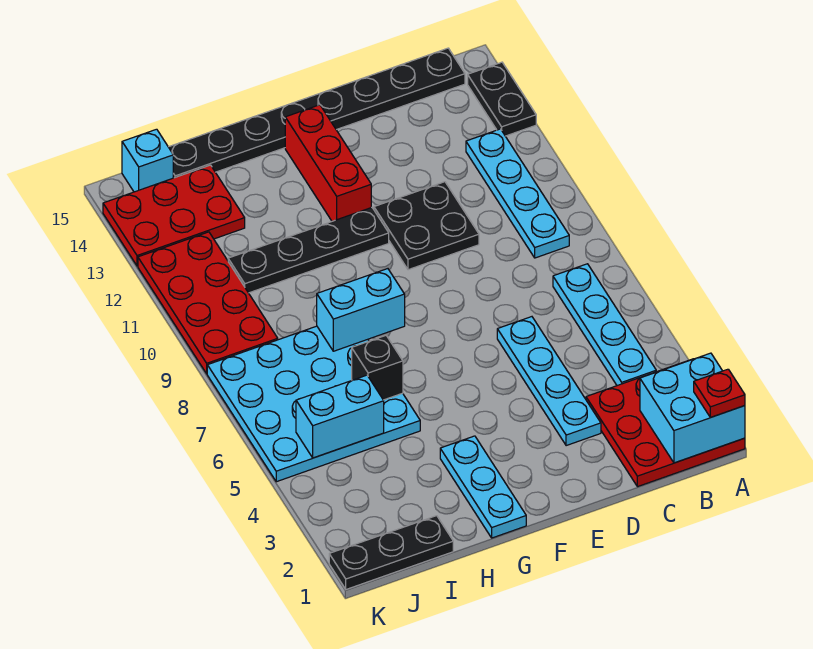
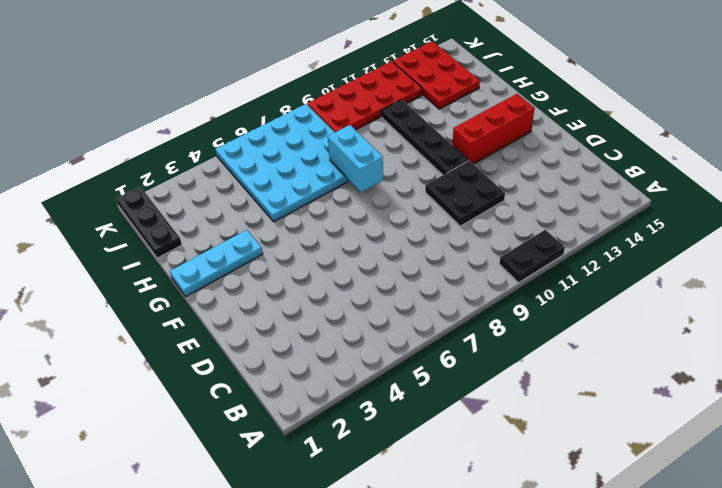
black plate A10:A11 level 1 -> black plate A13:A14 level 1
none -> red plate A1:C3 level 1
none -> cyan plate B4:B7 level 1
none -> cyan plate B9:B12 level 1

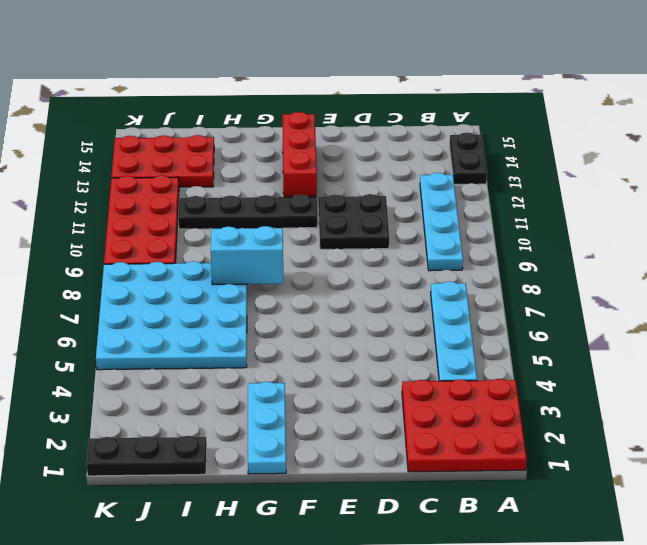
none -> black plate B15:I15 level 1
none -> cyan plate D3:D6 level 1
none -> cyan brick J15 level 1

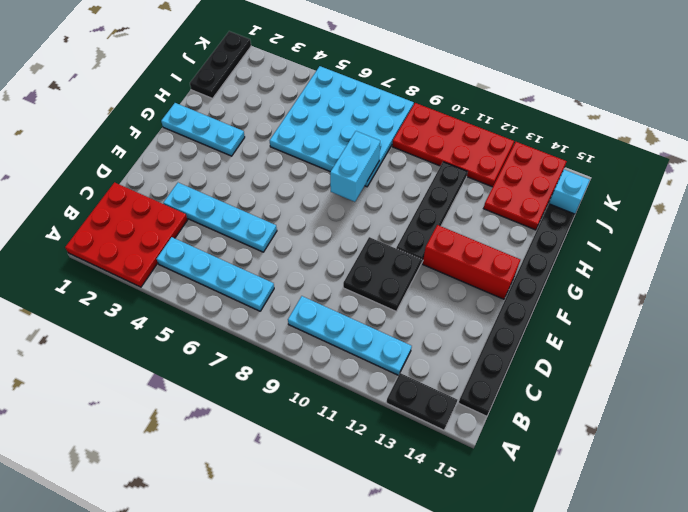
none -> cyan brick A1:B2 level 2
none -> black brick H6 level 2
none -> cyan brick I5:J5 level 2

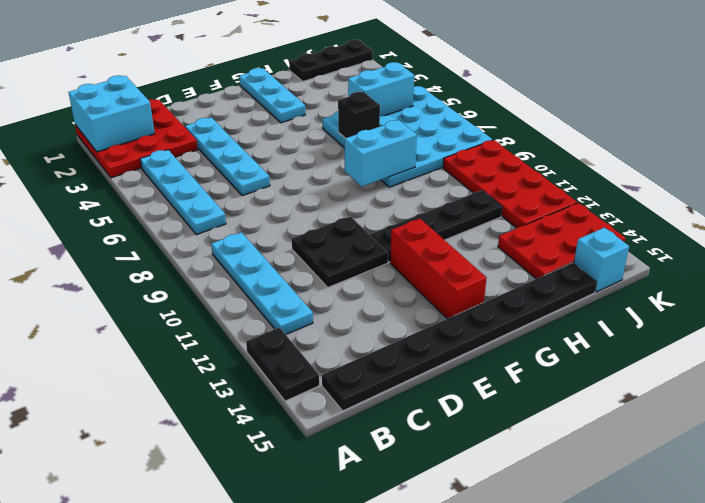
none -> red plate A1 level 3

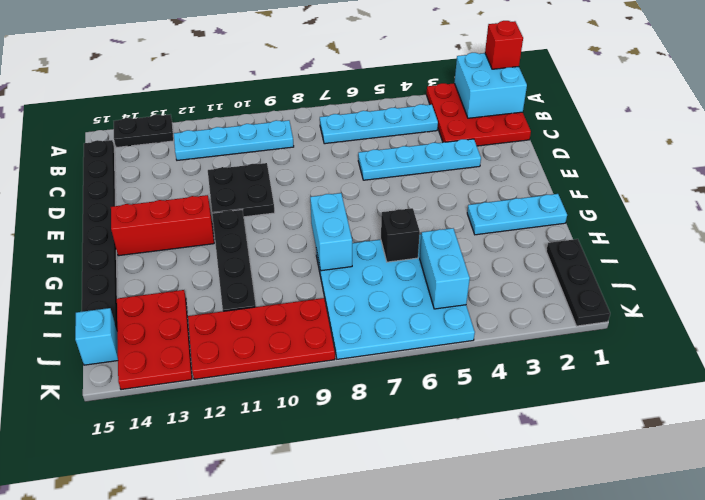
red brick A1 level 3 -> red plate A1 level 3

